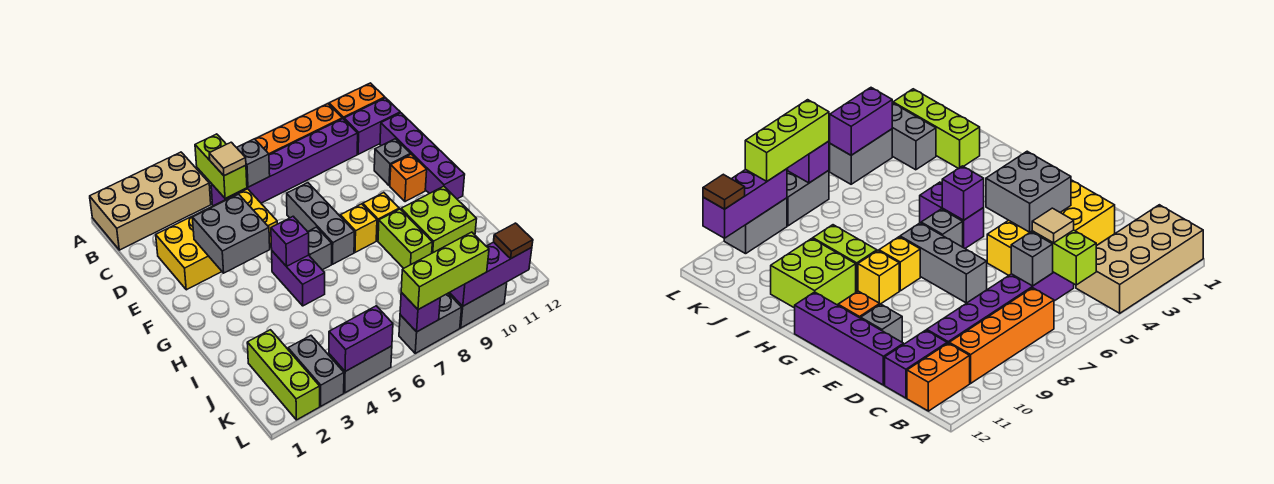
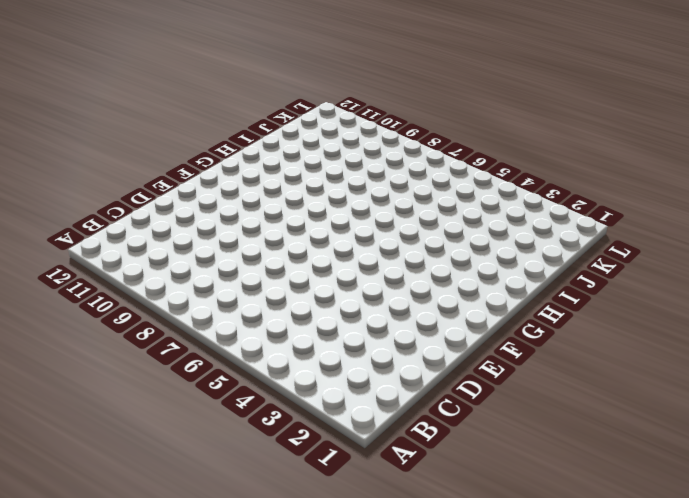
none -> tan brick A1:B4 level 1
none -> orange brick B7:B10 level 1
none -> orange brick B11:B12 level 1
none -> purple brick C5:C10 level 1

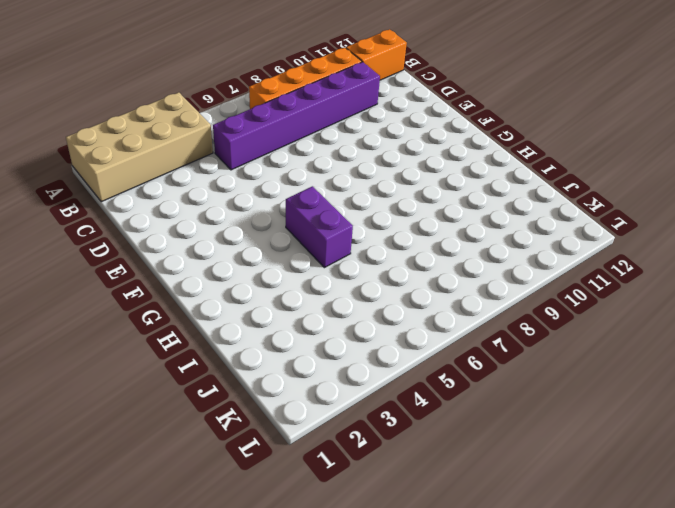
none -> purple brick C11:C12 level 1
none -> yellow brick D2:E5 level 1
none -> purple brick D12:G12 level 1
none -> grey brick E7:G7 level 1

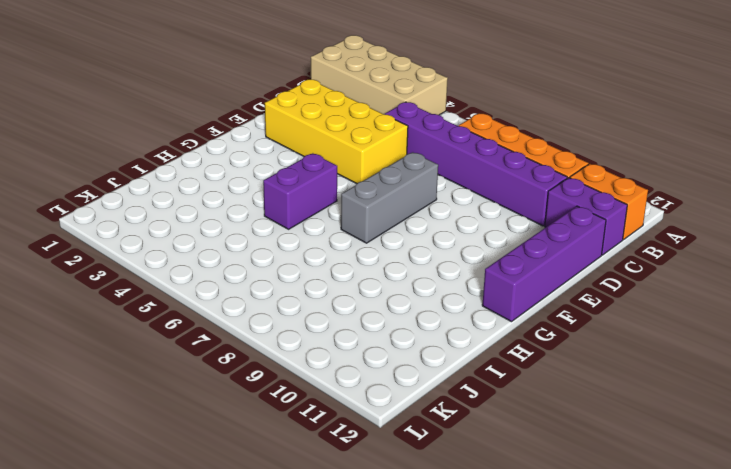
none -> grey brick E11 level 1
none -> orange brick F11 level 1
none -> grey brick G6 level 1
none -> yellow brick G8 level 1

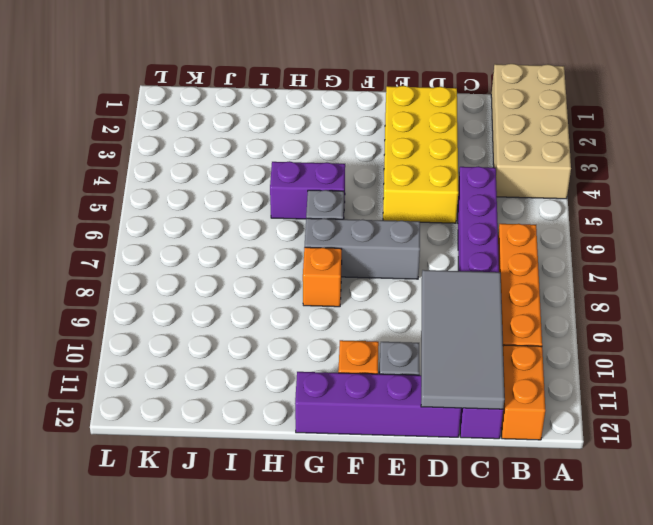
grey tile C9:D12 level 2 -> none
orange brick G8 level 1 -> yellow brick G8 level 1
none -> yellow brick G9 level 1
none -> lime brick H9:I9 level 1
none -> lime brick H10:I11 level 1
none -> lime brick J2:L2 level 1

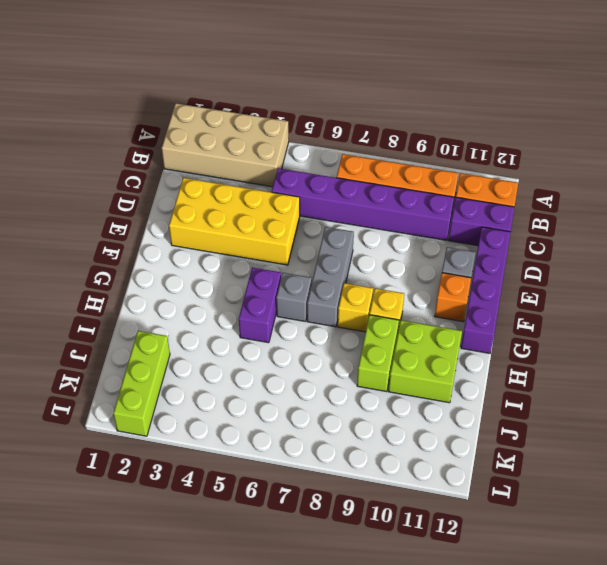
none -> grey brick K3:L3 level 1
none -> grey brick L4:L5 level 1
none -> grey brick L7:L8 level 1
none -> grey brick L9:L10 level 1

